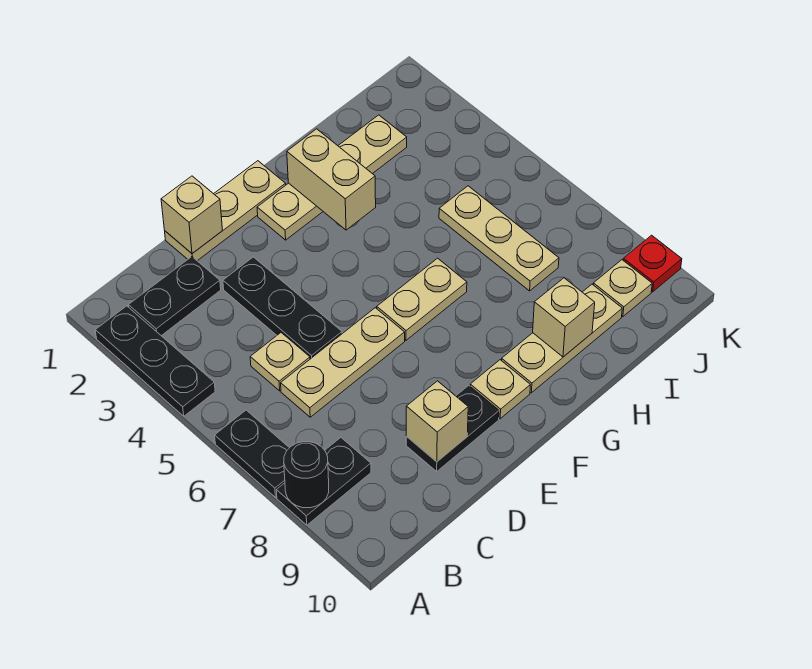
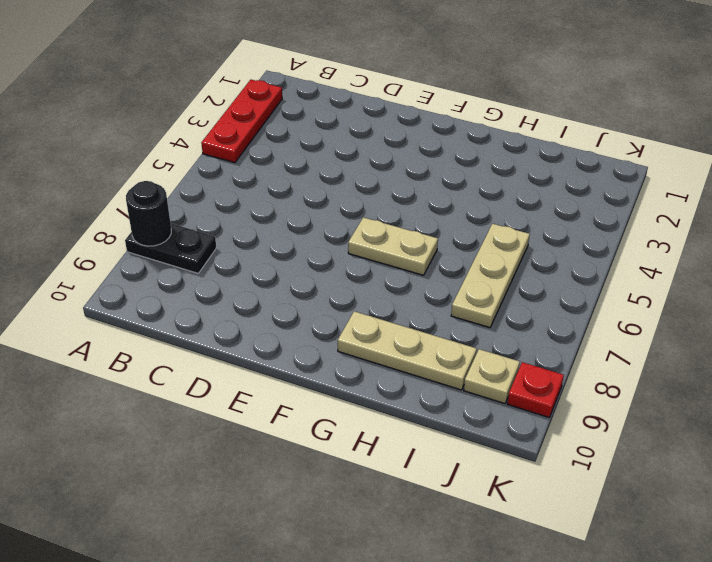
red plate A2:A4 level 1 -> black plate A2:A4 level 1
none -> black plate A6:A7 level 1
none -> black plate B2:C2 level 1
none -> tan plate C5 level 1

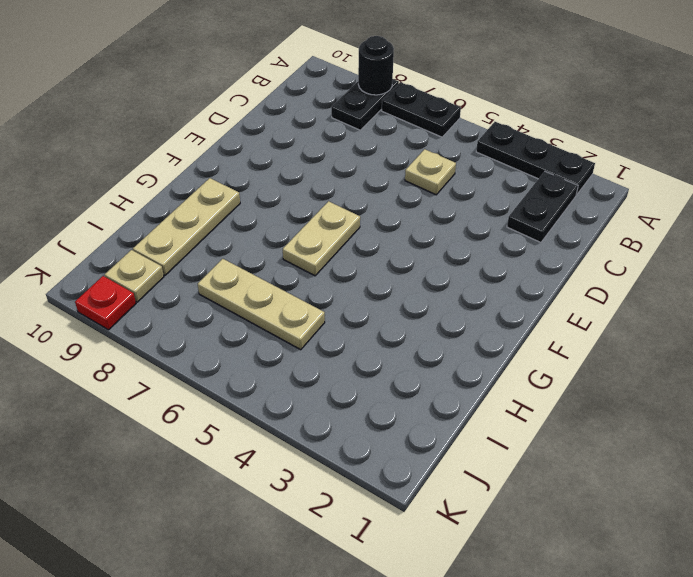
none -> tan plate C6:E6 level 1
none -> tan plate D1:F1 level 1
none -> black plate D3:D5 level 1

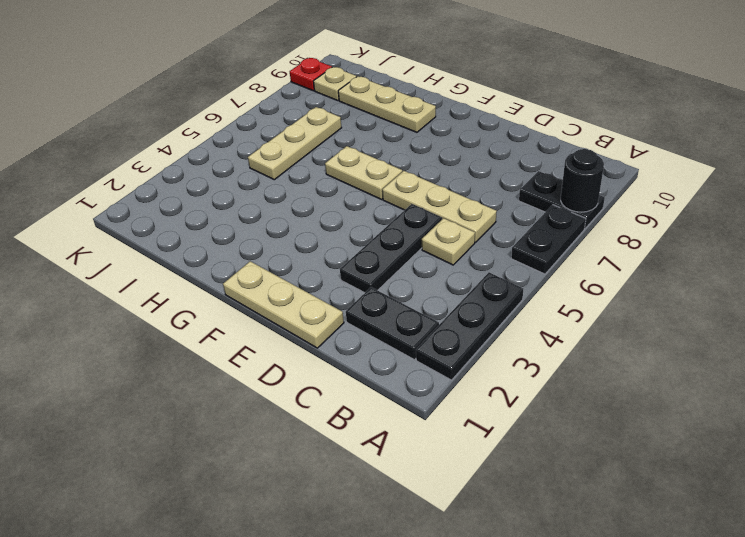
none -> black plate D9:E9 level 1
none -> tan plate F2:I2 level 1
none -> tan plate F9 level 1

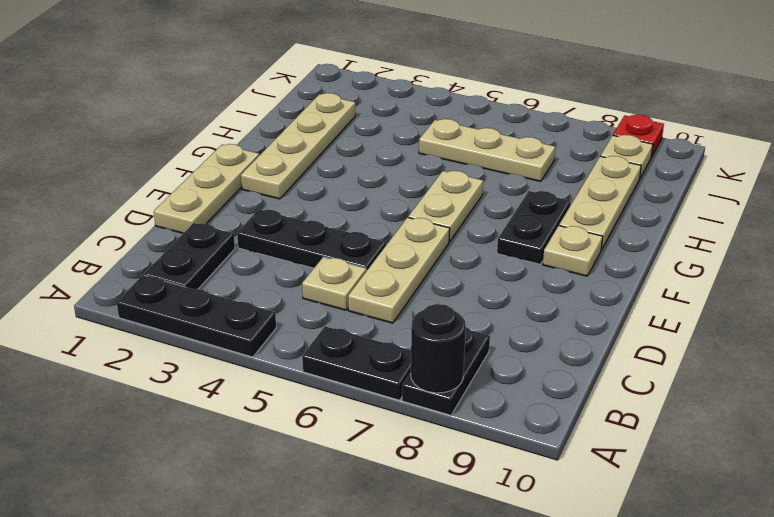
black plate F8:G8 level 1 -> black plate D9:E9 level 1
none -> tan brick D1 level 2
none -> tan brick D9 level 2
none -> tan brick G2:G3 level 2

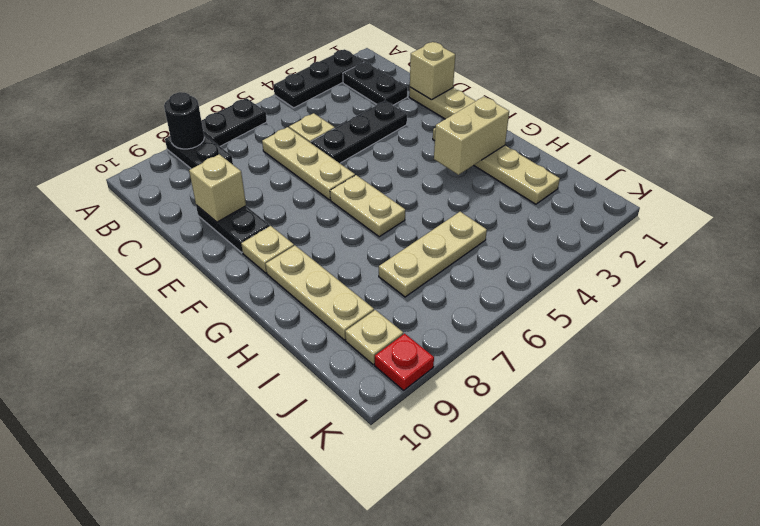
none -> tan brick H9 level 2

